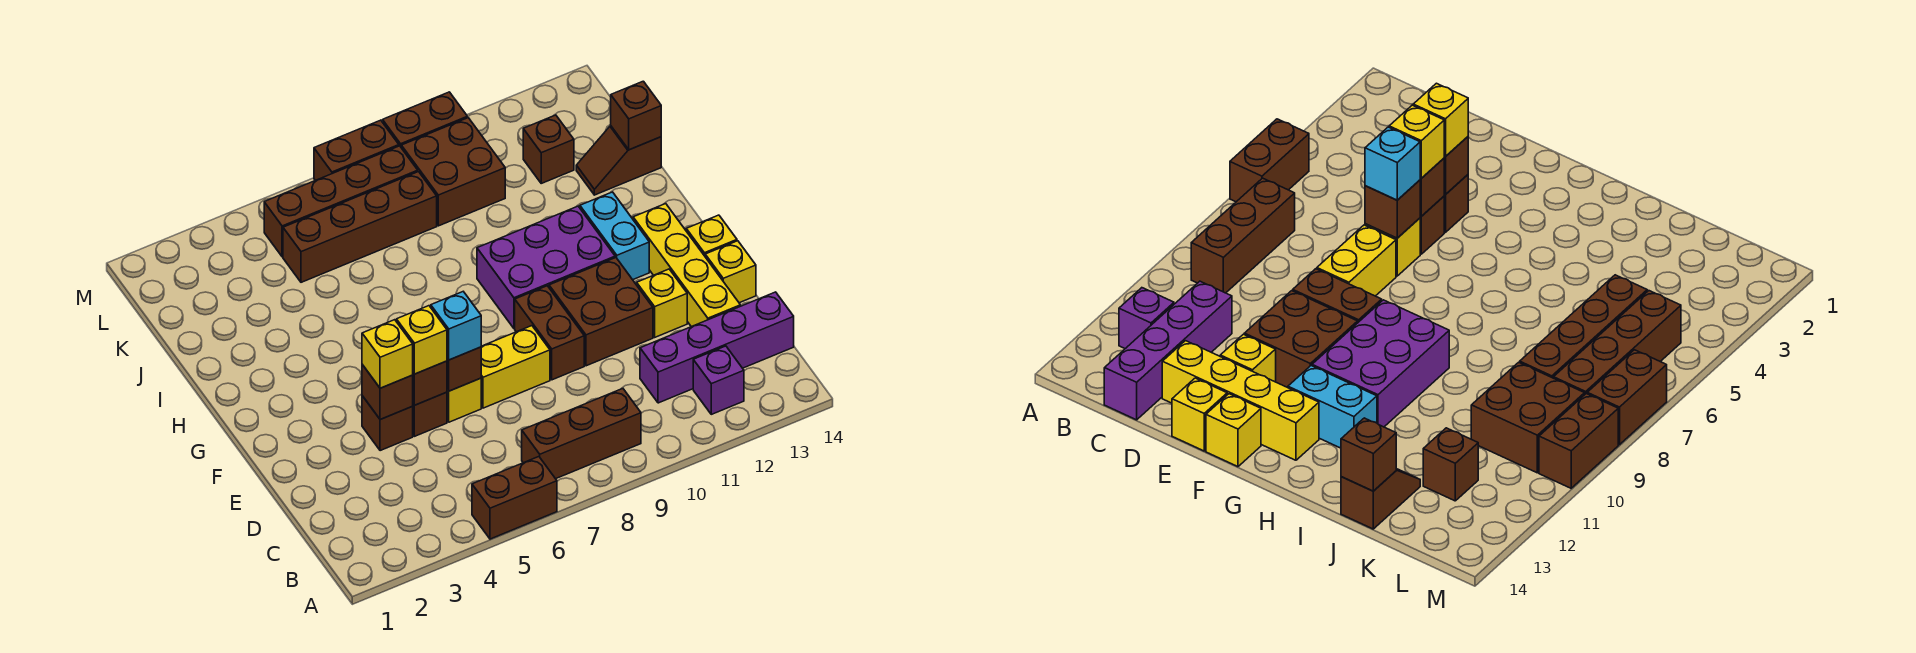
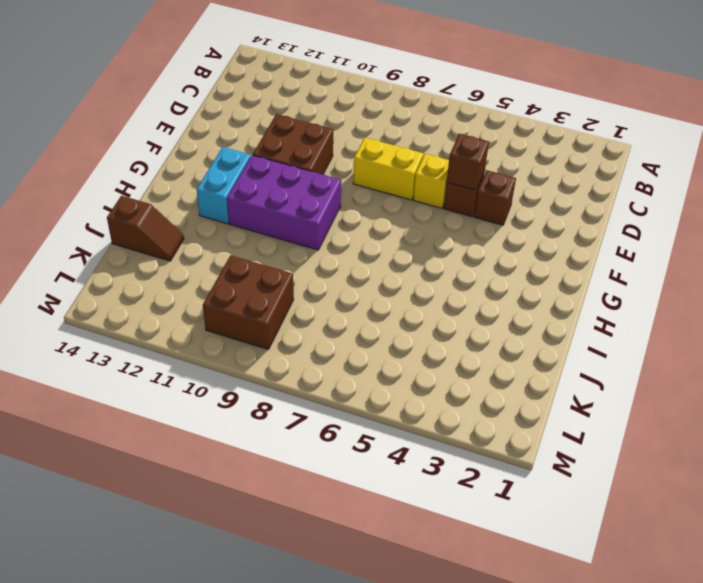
none -> brown brick A5:A6 level 1
none -> brown brick B7:B9 level 1
none -> purple brick B12 level 1
none -> purple brick C11:C14 level 1

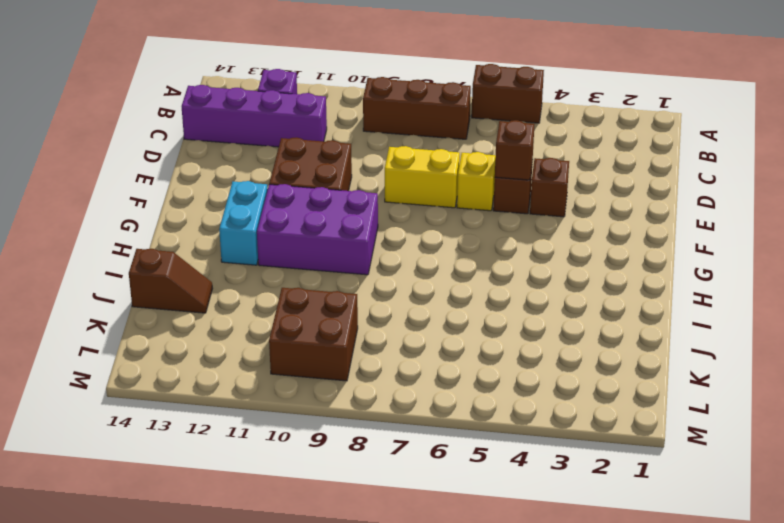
none -> yellow brick D13:G13 level 1
none -> brown brick E9:F9 level 1
none -> yellow brick E12 level 1
none -> yellow brick E14 level 1

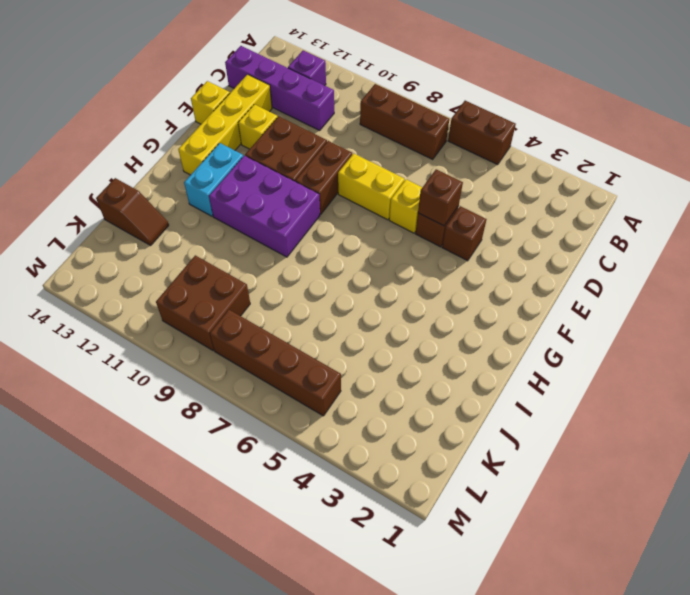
none -> yellow brick F14 level 1
none -> brown brick K5:K8 level 1
none -> brown brick K12 level 1
none -> brown brick M7:M8 level 1

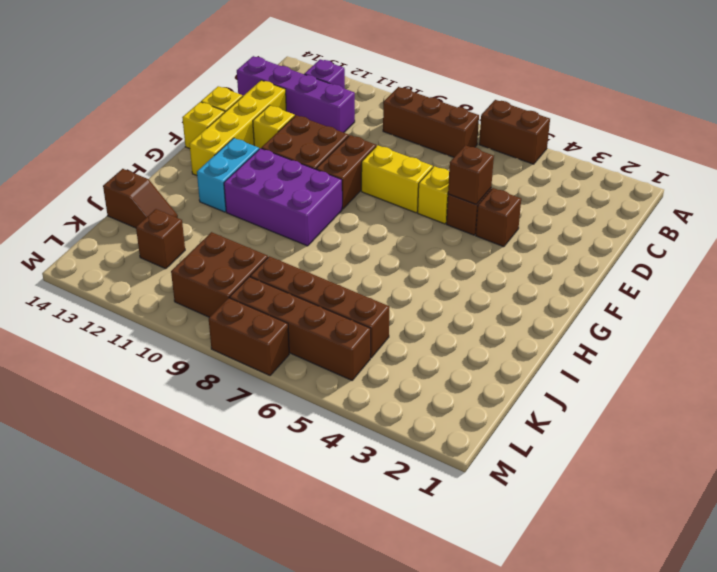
none -> brown brick M9:M10 level 1
none -> brown brick E4 level 2
none -> brown brick E6 level 2
none -> brown brick J14 level 2

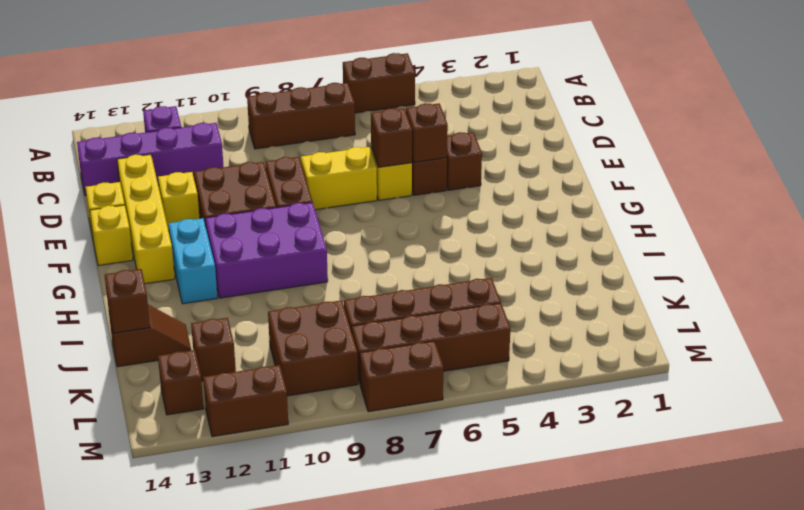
brown brick L13 level 1 -> brown brick E4 level 2
brown brick M11:M12 level 1 -> brown brick M9:M10 level 1
none -> yellow brick E4 level 3
none -> yellow brick E5 level 3
none -> cyan brick E6 level 3

